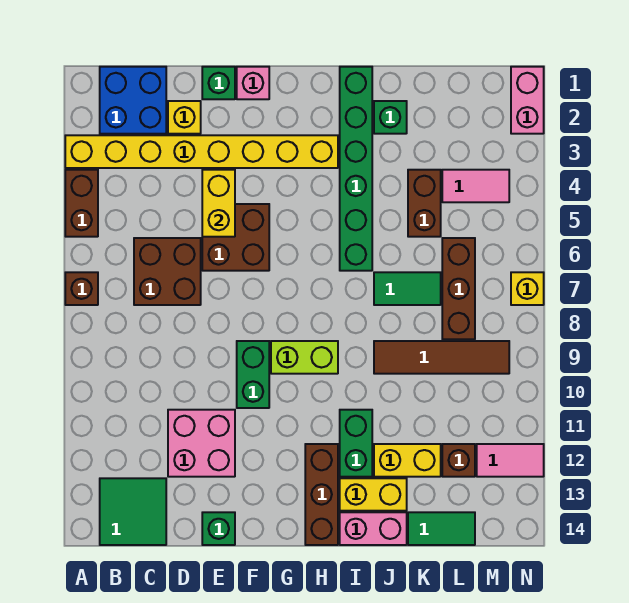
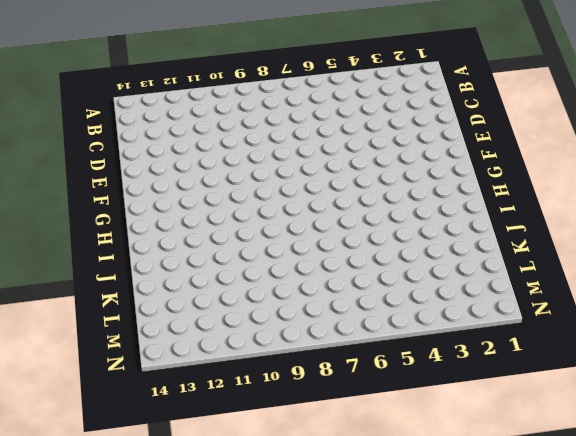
none -> yellow brick A3:H3 level 1
none -> brown brick A4:A5 level 1
none -> brown brick A7 level 1
none -> blue brick B1:C2 level 1

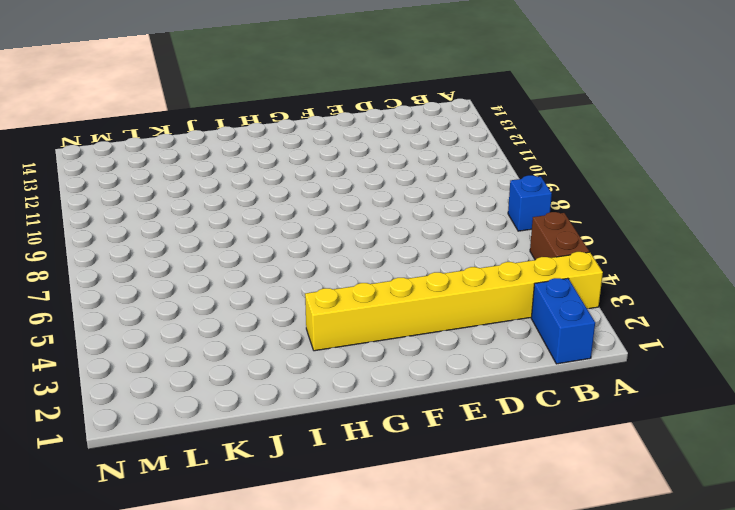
blue brick A7 level 1 -> brown brick A7 level 1
blue brick B1:B2 level 1 -> blue brick B1:C2 level 1
none -> green tile B13:C14 level 1
none -> brown brick C6:D7 level 1
none -> yellow brick D2 level 1
none -> pink brick D11:E12 level 1

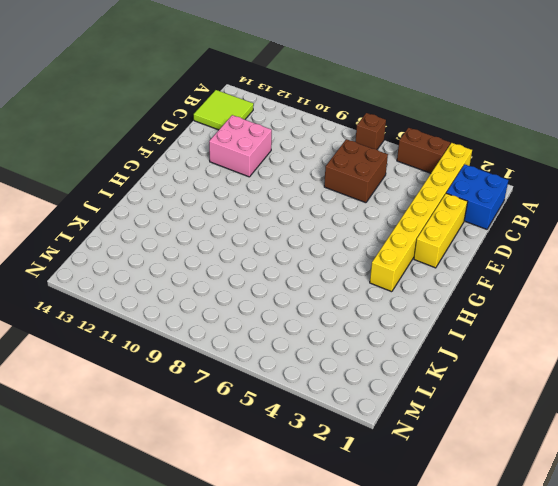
lime tile B13:C14 level 1 -> green tile B13:C14 level 1
yellow brick D2:F2 level 1 -> yellow brick D2 level 1
none -> green brick E1 level 1
none -> brown brick E5:F6 level 1
none -> green brick E14 level 1
none -> pink brick F1 level 1

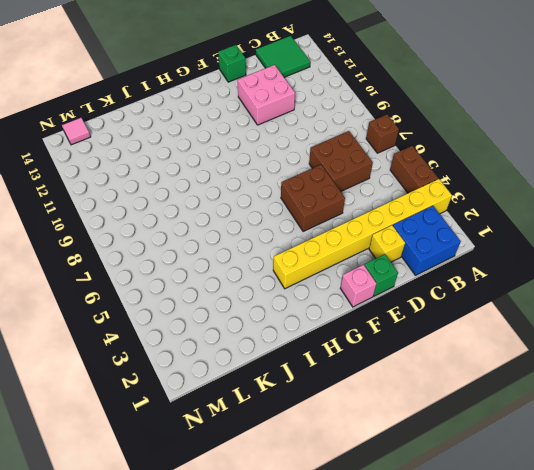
pink tile M14 level 1 -> none
none -> green brick F9:F10 level 1
none -> lime brick G9:H9 level 1
none -> brown brick H12:H14 level 1
none -> green brick I1:I6 level 1

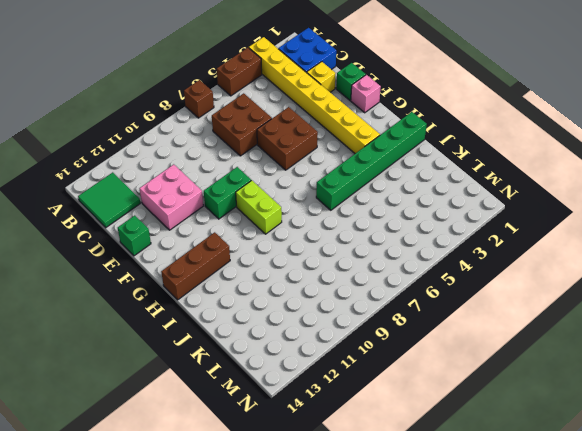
none -> green brick I11:I12 level 1
none -> yellow brick I13:J13 level 1
none -> pink brick I14:J14 level 1
none -> green brick J2 level 1

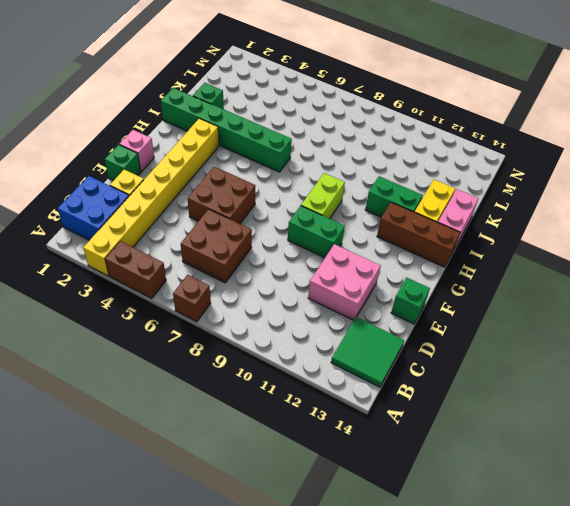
none -> green tile J7:K7 level 1
none -> brown tile J9:M9 level 1
none -> yellow brick J12:K12 level 1
none -> brown brick K4:K5 level 1

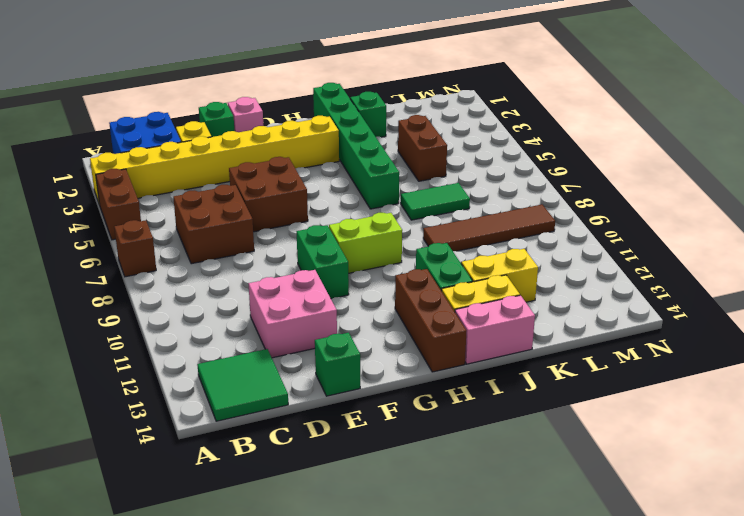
none -> green tile K14:L14 level 1
none -> pink tile L4:M4 level 1
none -> brown brick L6:L8 level 1
none -> brown brick L12 level 1

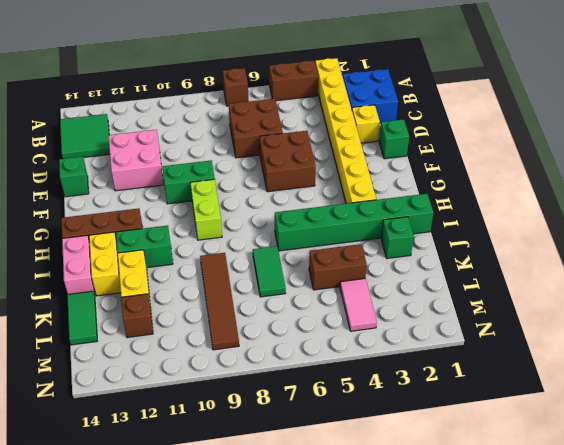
none -> pink brick F1 level 1
none -> brown brick L6:L8 level 1
none -> pink tile M12:N12 level 1
none -> pink brick N1:N2 level 1

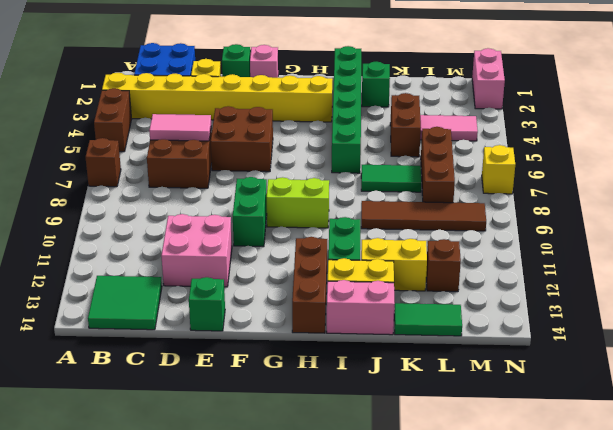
pink tile C6:D6 level 2 -> pink tile M12:N12 level 1
none -> yellow brick E4:E5 level 2

